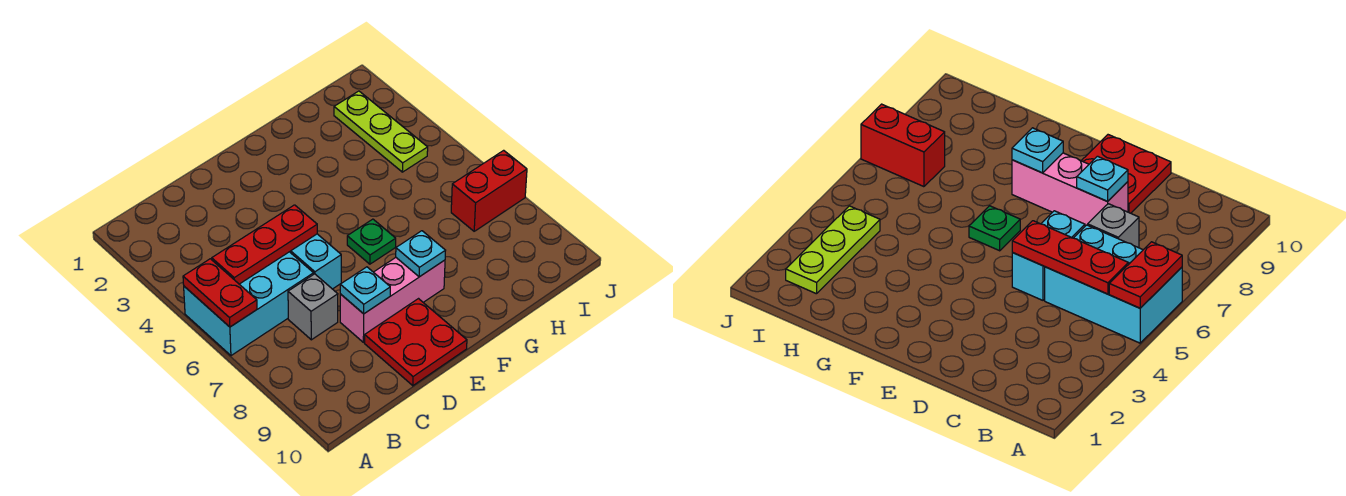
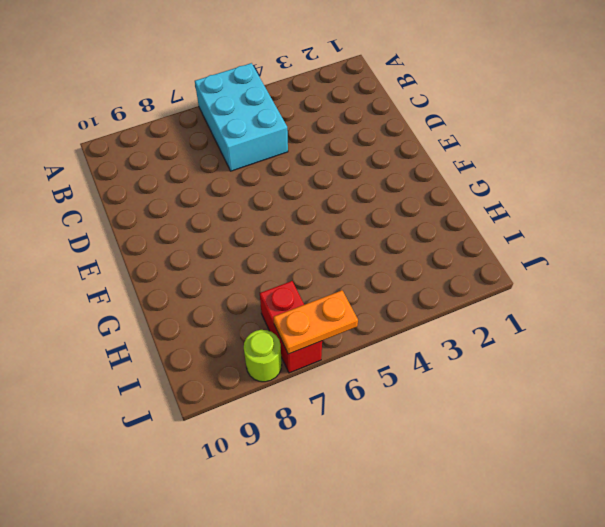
orange plate J6:J7 level 2 -> none
lime round brick J8 level 1 -> none
none -> grey brick C7 level 1
none -> cyan brick D5:D6 level 1
none -> pink brick D8:F8 level 1

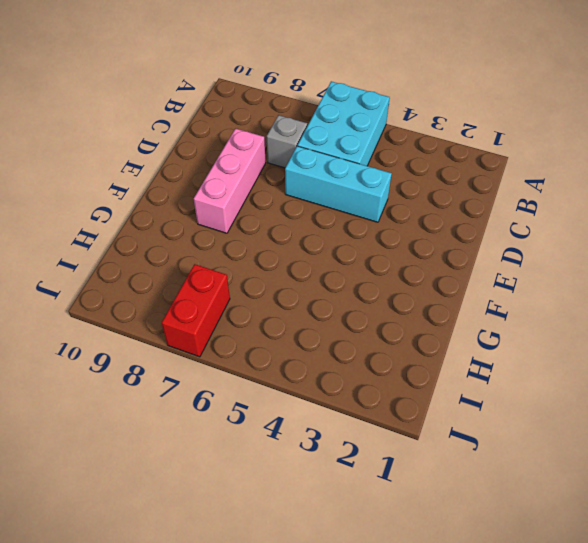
cyan brick D4:D6 level 1 -> cyan brick D5:D6 level 1
none -> red plate D9:E10 level 1
none -> green plate F6 level 1
none -> lime plate I2:I4 level 1

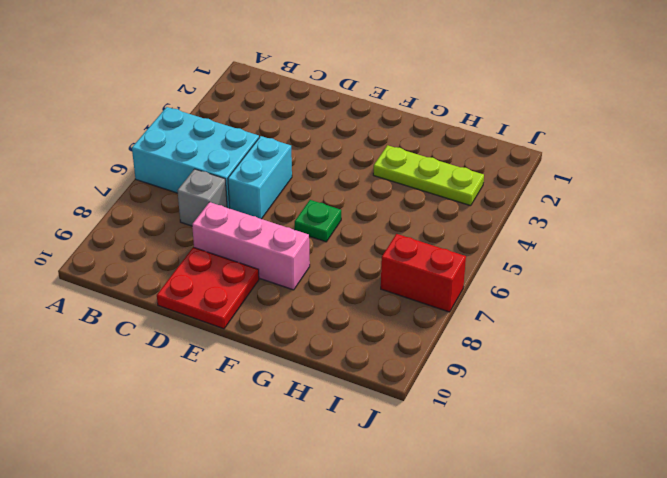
lime plate G3:I3 level 1 -> lime plate I2:I4 level 1
none -> red plate A5:A6 level 2
none -> red plate B5:D5 level 2
none -> cyan plate D8 level 2

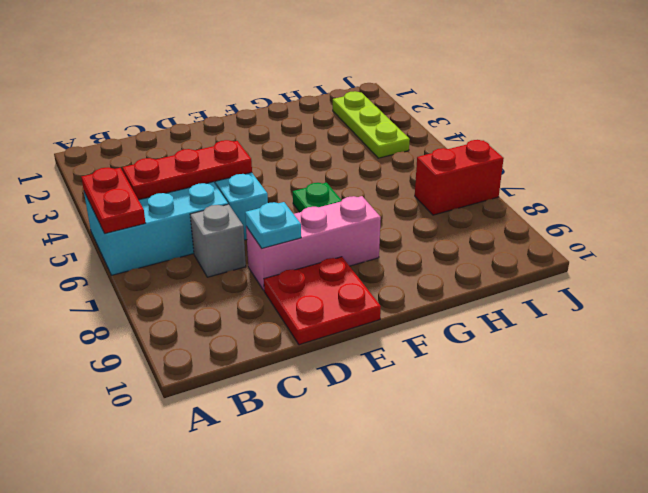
none -> cyan plate F8 level 2

